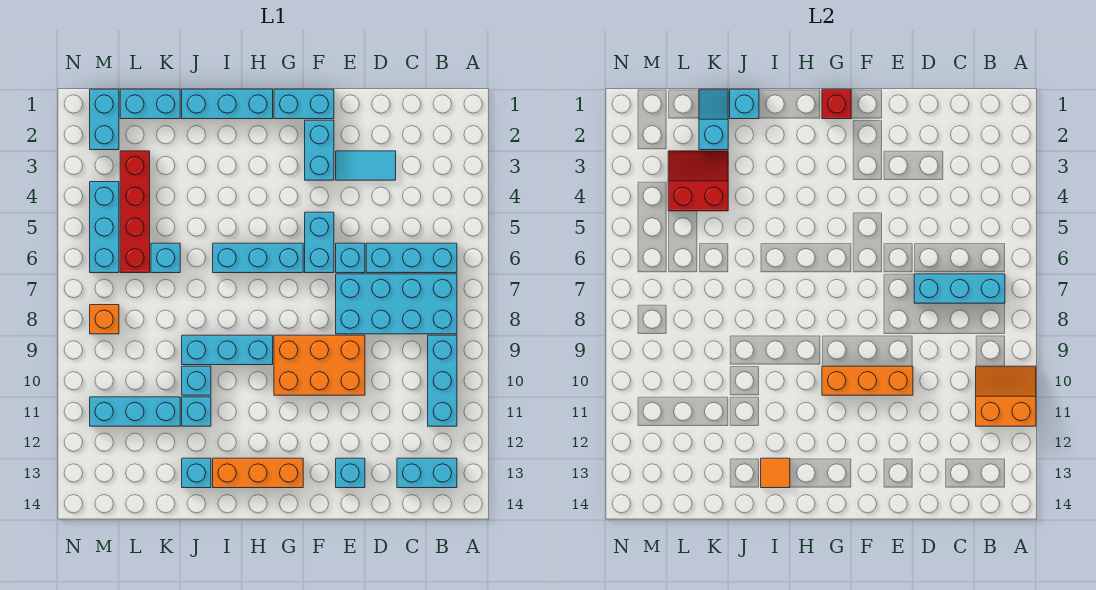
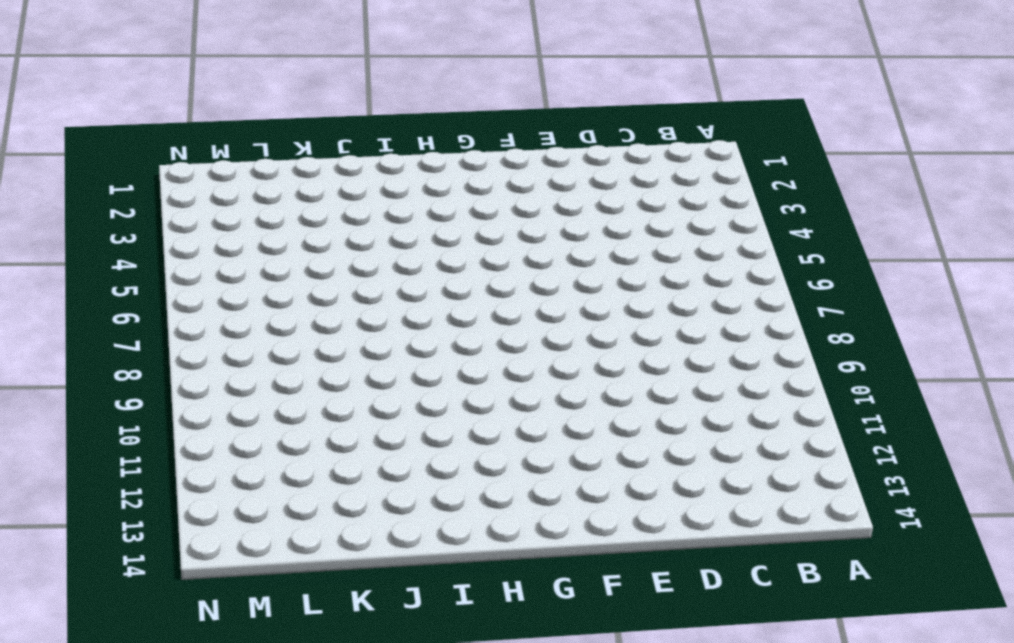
none -> cyan brick B6:D6 level 1
none -> cyan brick B7:E8 level 1
none -> cyan brick B9:B11 level 1
none -> cyan brick B13:C13 level 1

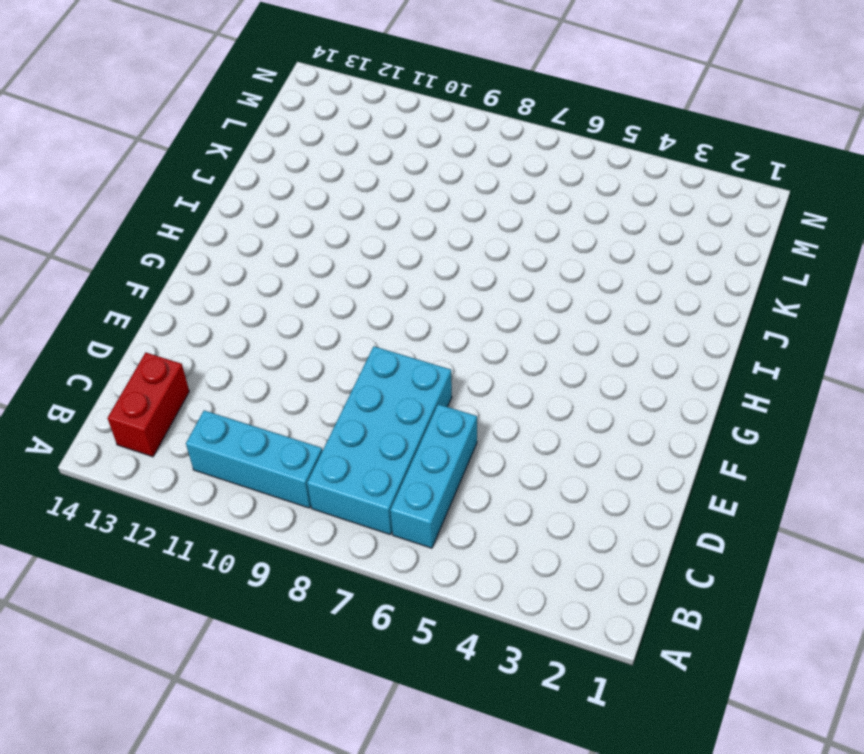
red brick B13:C13 level 1 -> cyan brick B13:C13 level 1
none -> cyan tile D3:E3 level 1
none -> cyan brick E6 level 1
none -> orange brick E9:G10 level 1
none -> cyan brick E13 level 1

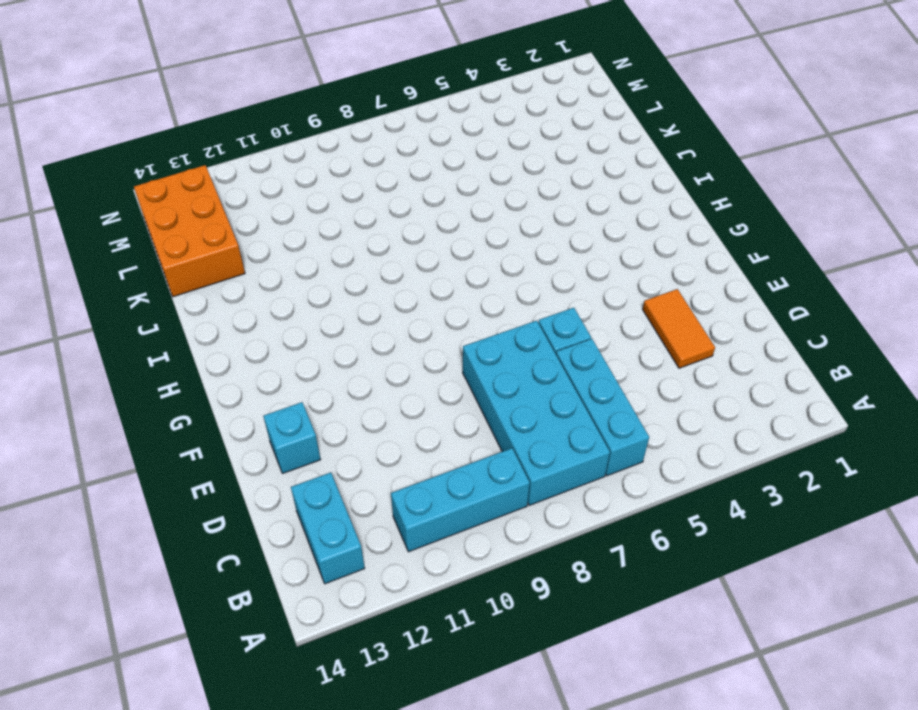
orange tile D3:E3 level 1 -> cyan tile D3:E3 level 1
orange brick K13:M14 level 1 -> orange brick E9:G10 level 1
none -> cyan brick F1:G1 level 1
none -> cyan brick F2:F3 level 1
none -> cyan brick F5:F6 level 1
none -> cyan brick G6:I6 level 1

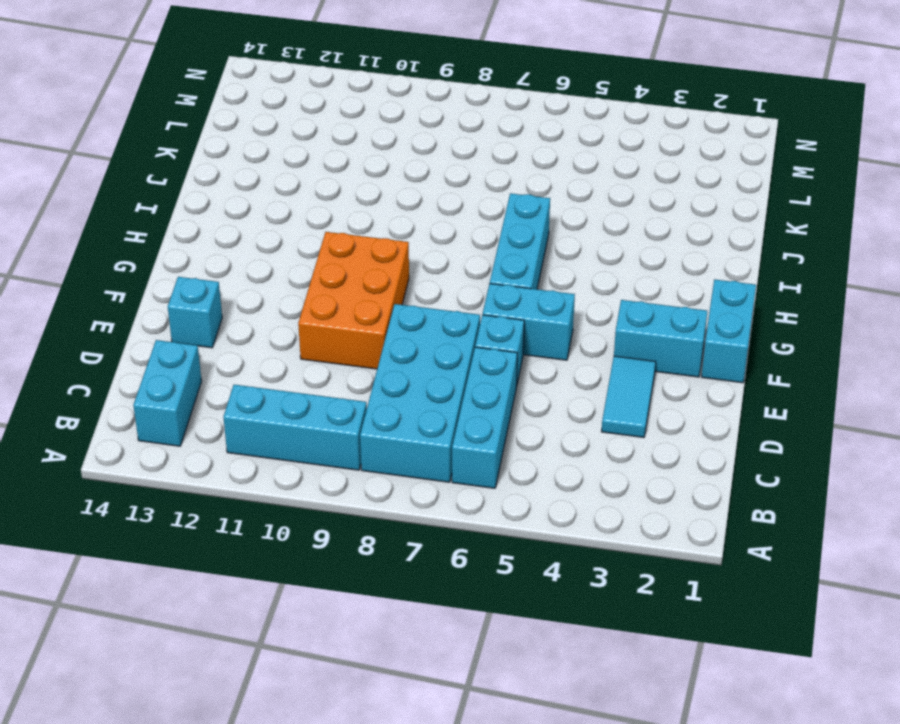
none -> orange brick G13:I13 level 1
none -> cyan brick H1:J1 level 1
none -> cyan brick H9:J9 level 1
none -> cyan brick J10 level 1

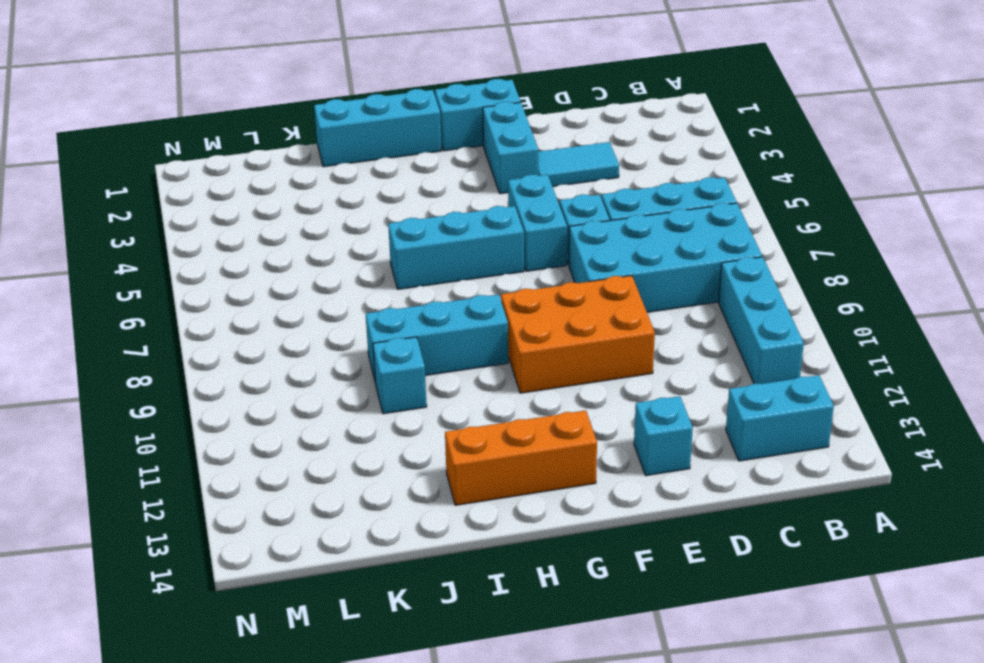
none -> cyan brick J11 level 1
none -> cyan brick J13 level 1
none -> cyan brick K1:L1 level 1
none -> cyan brick K6 level 1

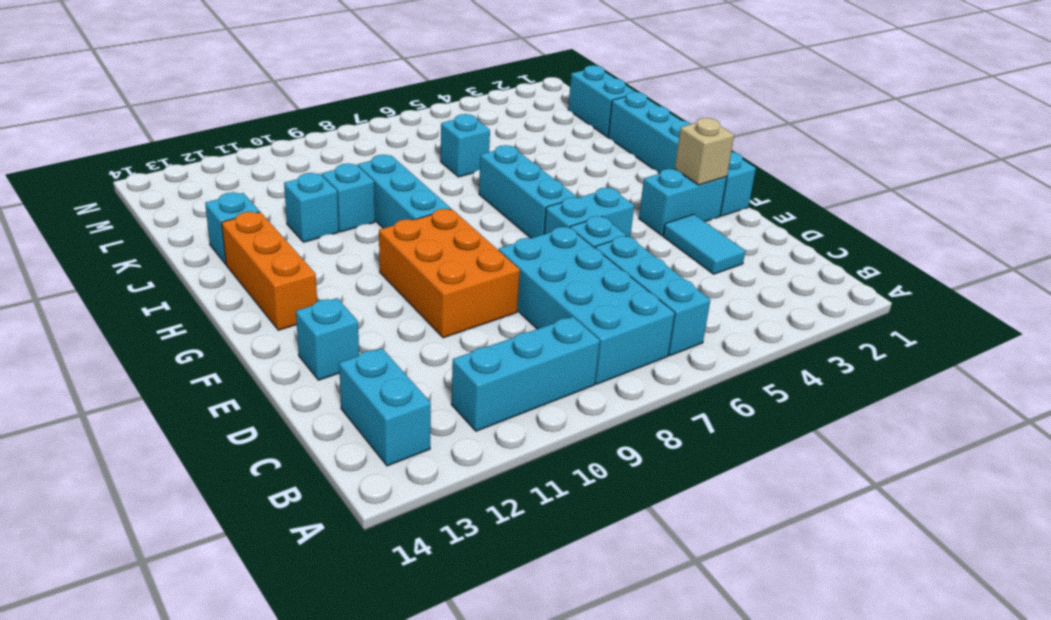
tan brick F2 level 2 -> none
none -> cyan brick K11:M11 level 1
none -> red brick L3:L6 level 1
none -> cyan brick M1:M2 level 1
none -> cyan brick M4:M6 level 1

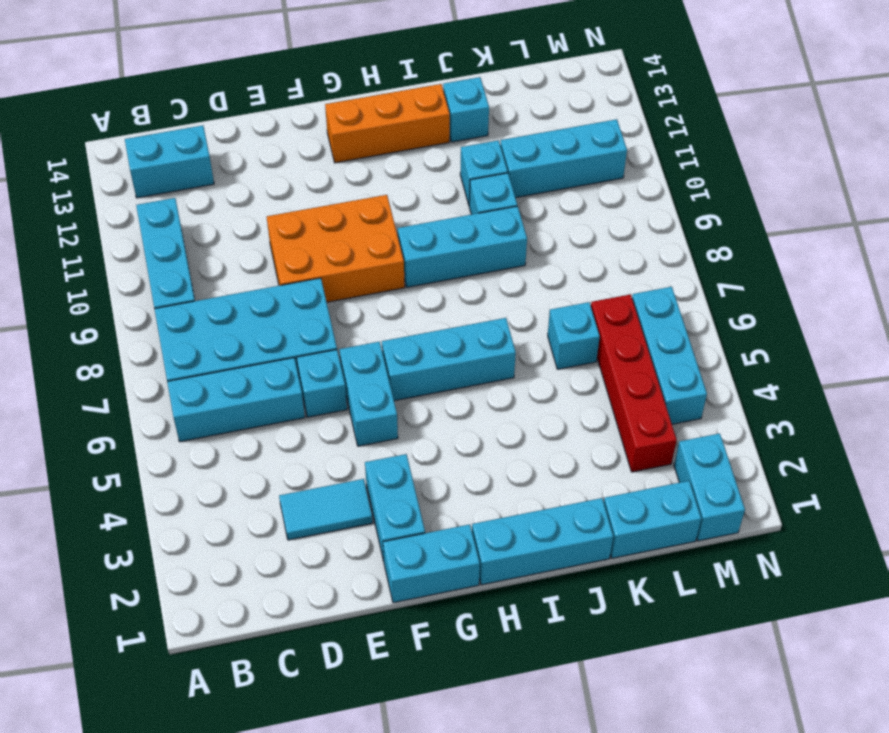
none -> cyan brick E13 level 1
none -> orange brick M8 level 1
none -> orange slope A10:B11 level 2 top 11
none -> cyan brick B7:D7 level 2

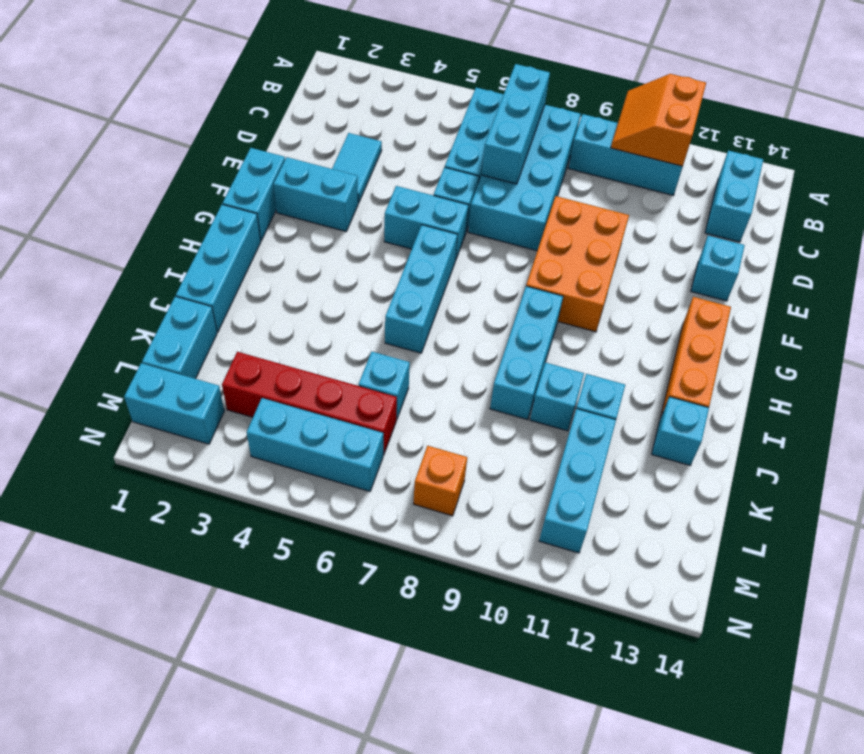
none -> orange brick E10:G10 level 2
none -> red brick G1 level 2
none -> orange tile I13 level 2
none -> cyan brick J1 level 2

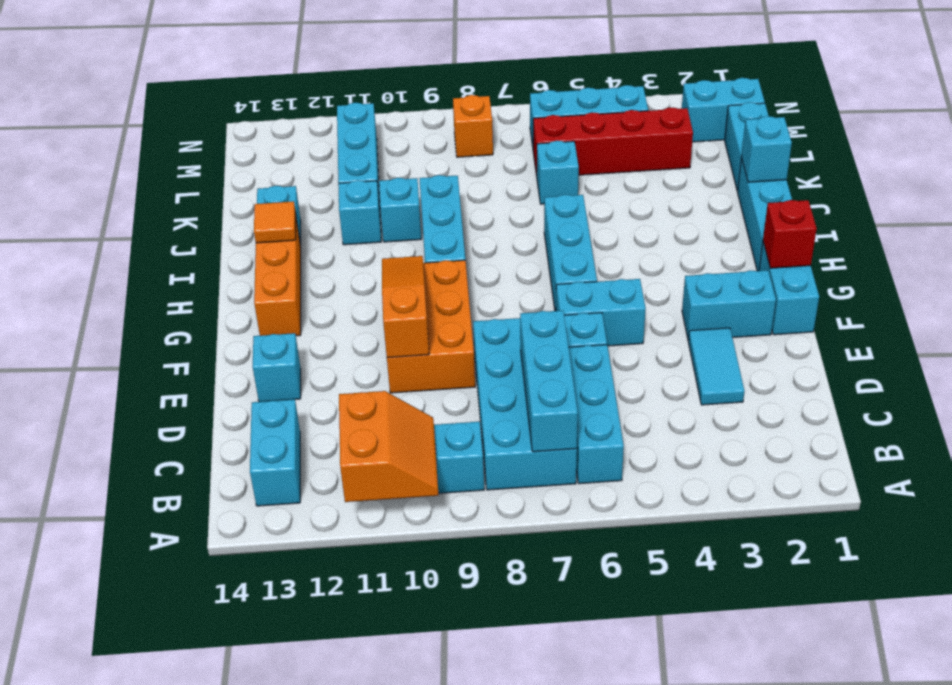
orange slope E10:G10 level 2 top E -> orange brick E10:G10 level 2
none -> cyan slope K1:K2 level 2 top 2
none -> red slope K3:L4 level 2 top 4

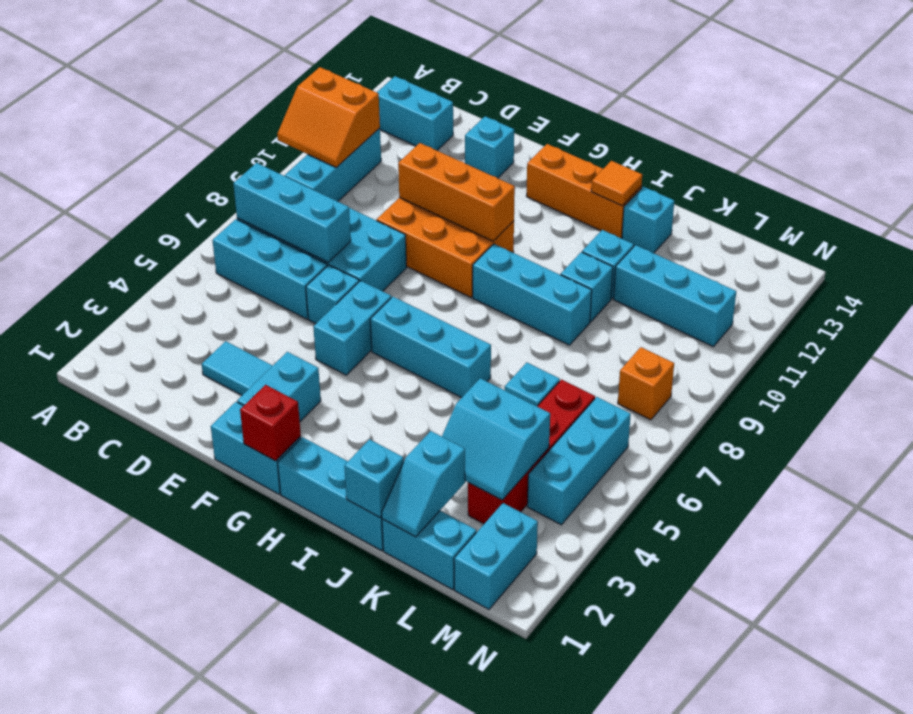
cyan slope K3:L4 level 2 top 4 -> red slope K3:L4 level 2 top 4

